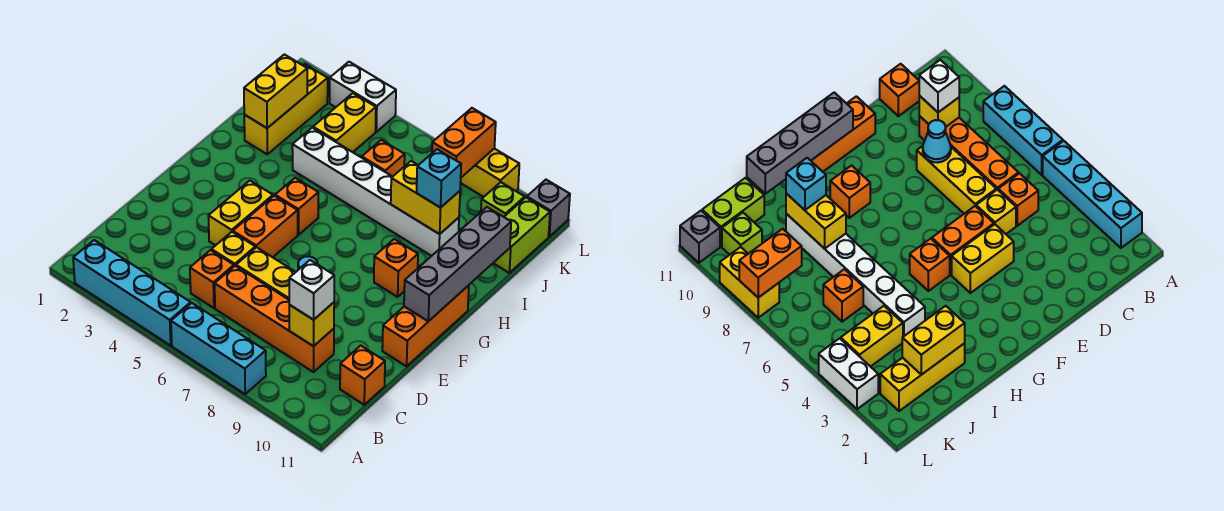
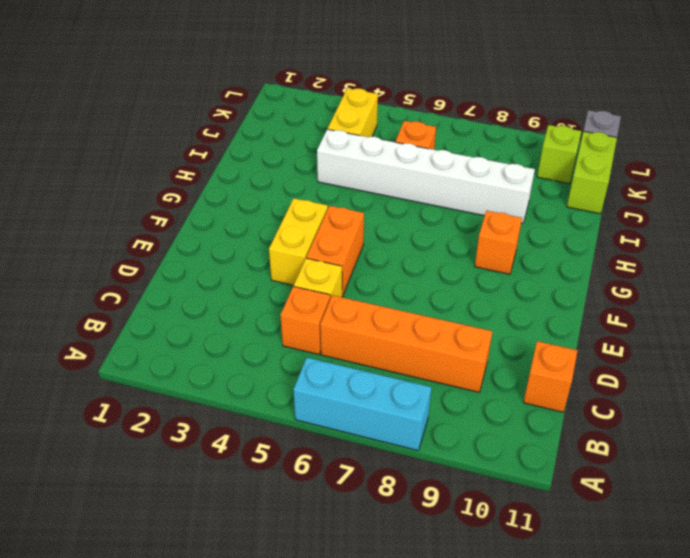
none -> cyan brick A2:A5 level 1
none -> yellow brick D6:D8 level 1
none -> orange brick E11:G11 level 1

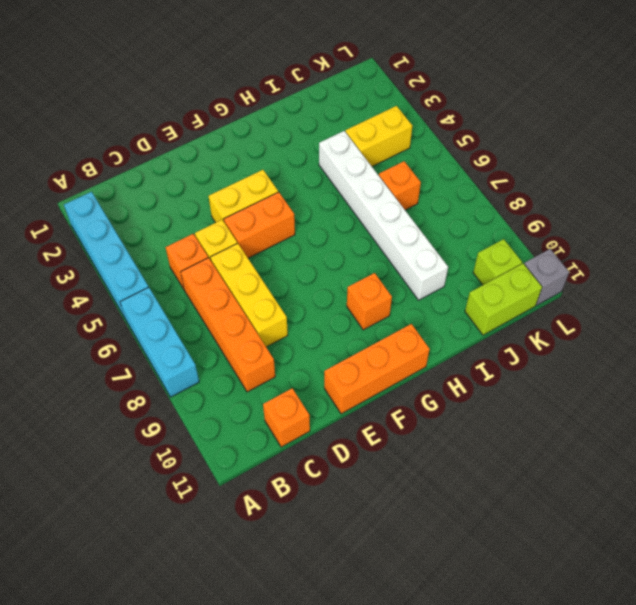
none -> orange brick G5 level 1
none -> yellow brick I2:K2 level 1
none -> white brick L3:L4 level 1

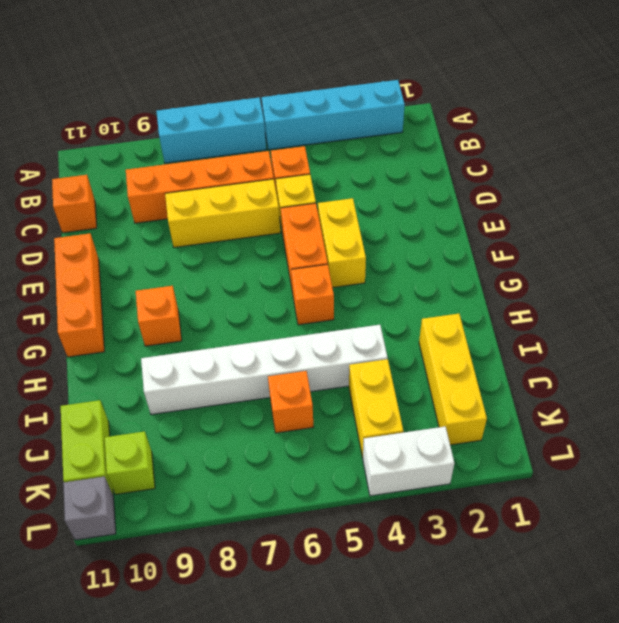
none -> yellow brick L8:L9 level 1
none -> yellow brick C9 level 2
none -> cyan cone D8 level 2

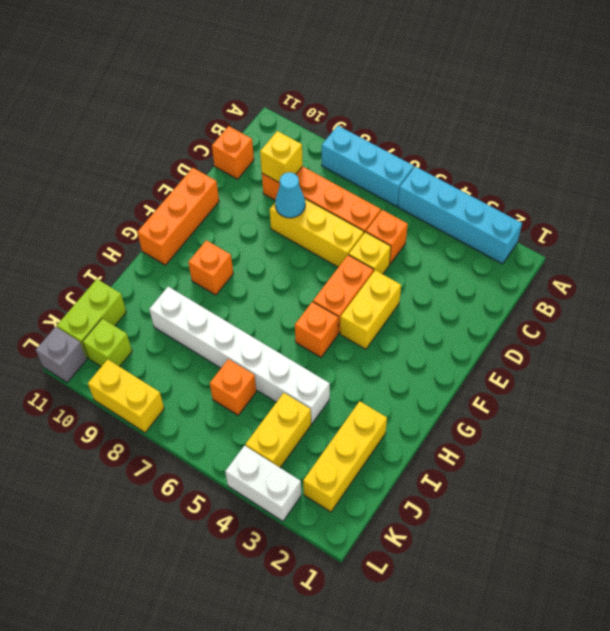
none -> grey brick F11:I11 level 2
none -> yellow brick I2:J2 level 2
none -> yellow brick I8:I9 level 2

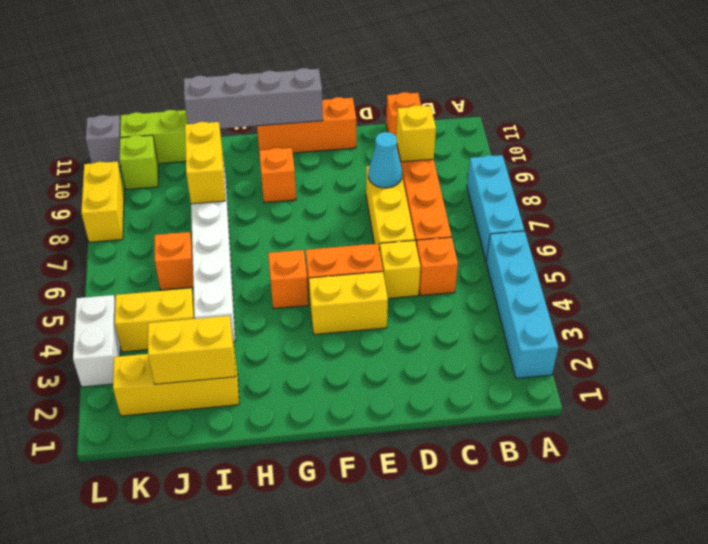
none -> orange brick K8:L8 level 2
none -> white brick C9 level 3
none -> cyan brick I9 level 3

